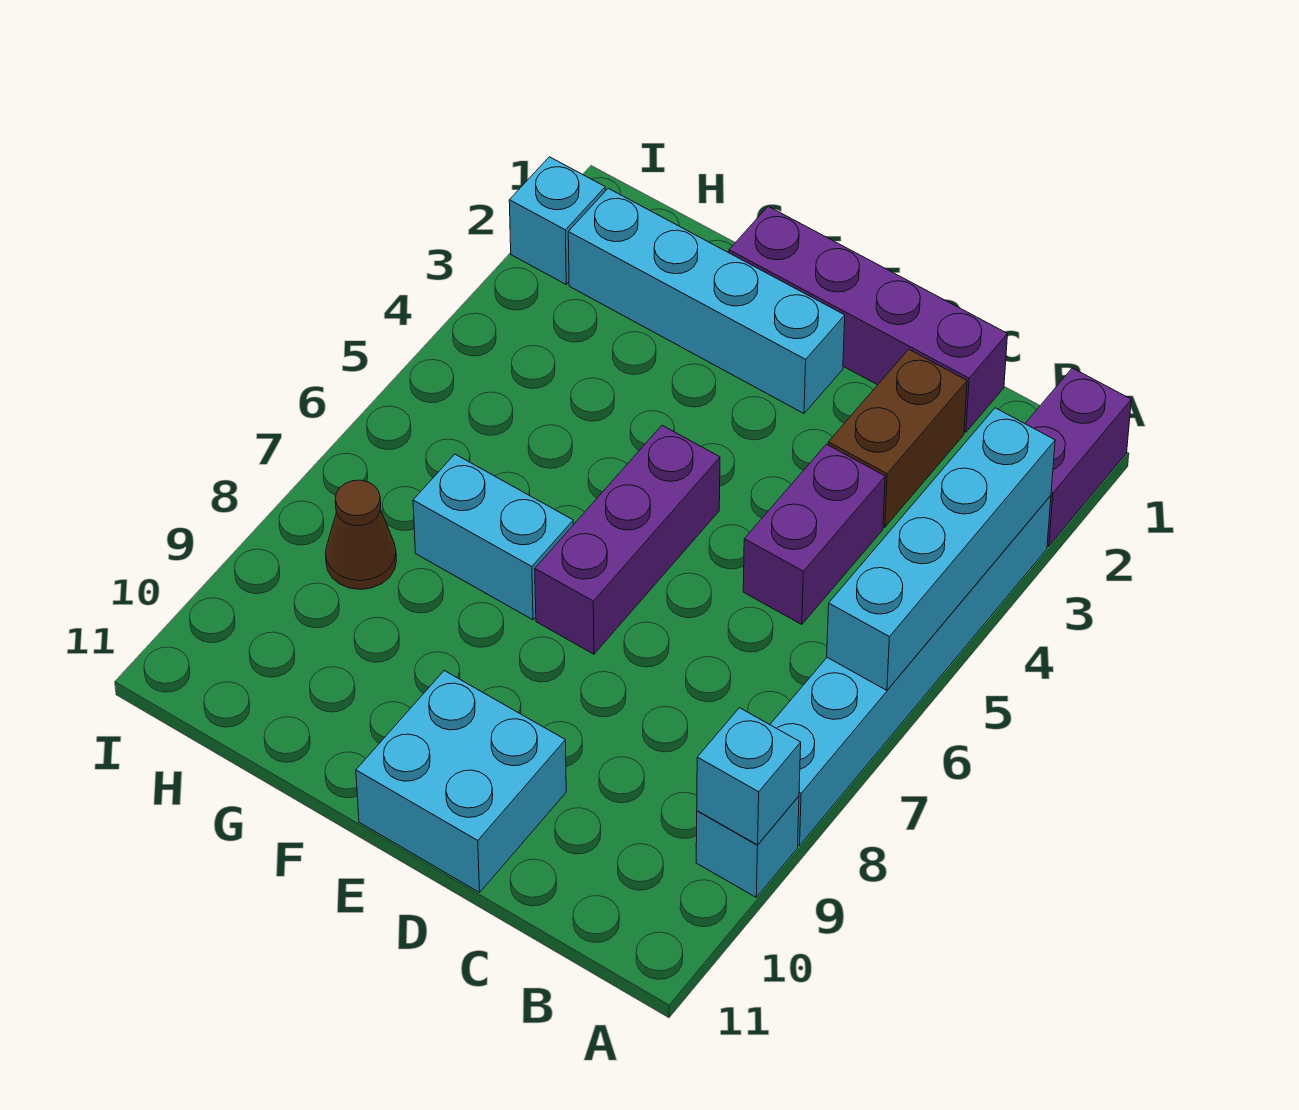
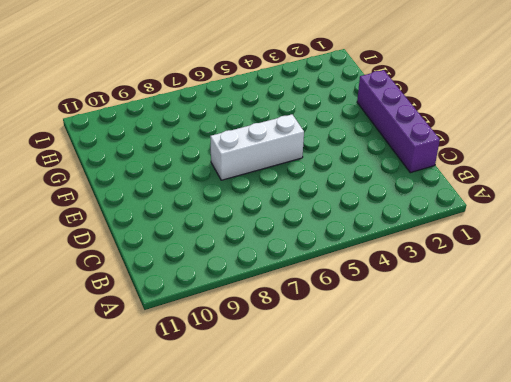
white brick E5:E7 level 1 -> purple brick E5:E7 level 1
none -> purple brick A1:A2 level 1
none -> cyan brick A3:A8 level 1
none -> cyan brick A9 level 1

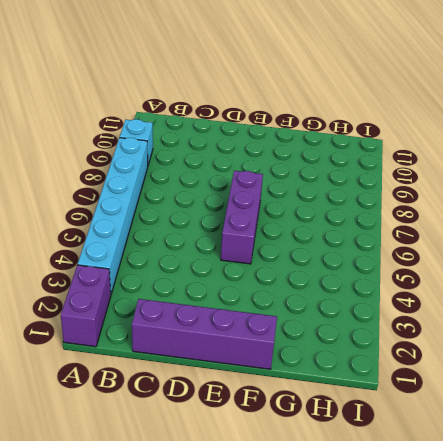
none -> brown brick C2:C3 level 1
none -> purple brick C4:C5 level 1
none -> cyan brick D10:E11 level 1

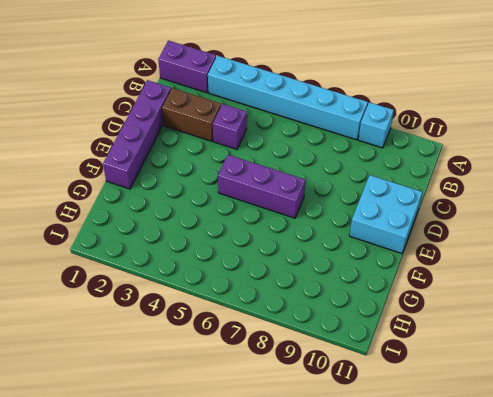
purple brick C4 level 1 -> purple brick C4:C5 level 1
none -> cyan brick E2:H2 level 1
none -> cyan brick F7:G7 level 1
none -> brown cone H8 level 1

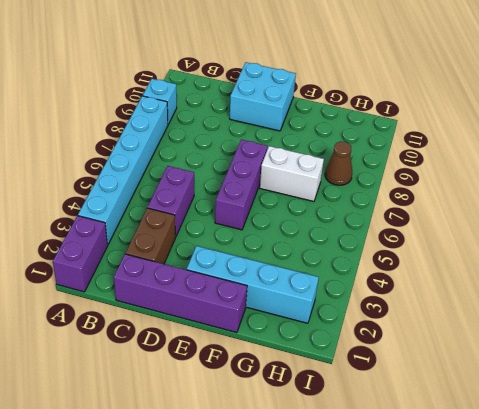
white brick F7:G7 level 1 -> cyan brick F7:G7 level 1
none -> cyan brick I2 level 1
none -> cyan brick A3:A6 level 2
none -> cyan brick A9 level 2

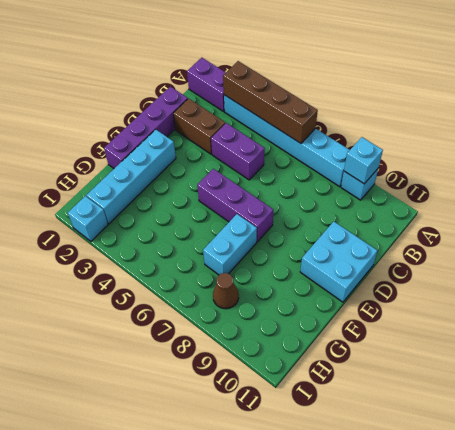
brown brick A3:A6 level 2 -> cyan brick A3:A6 level 2

